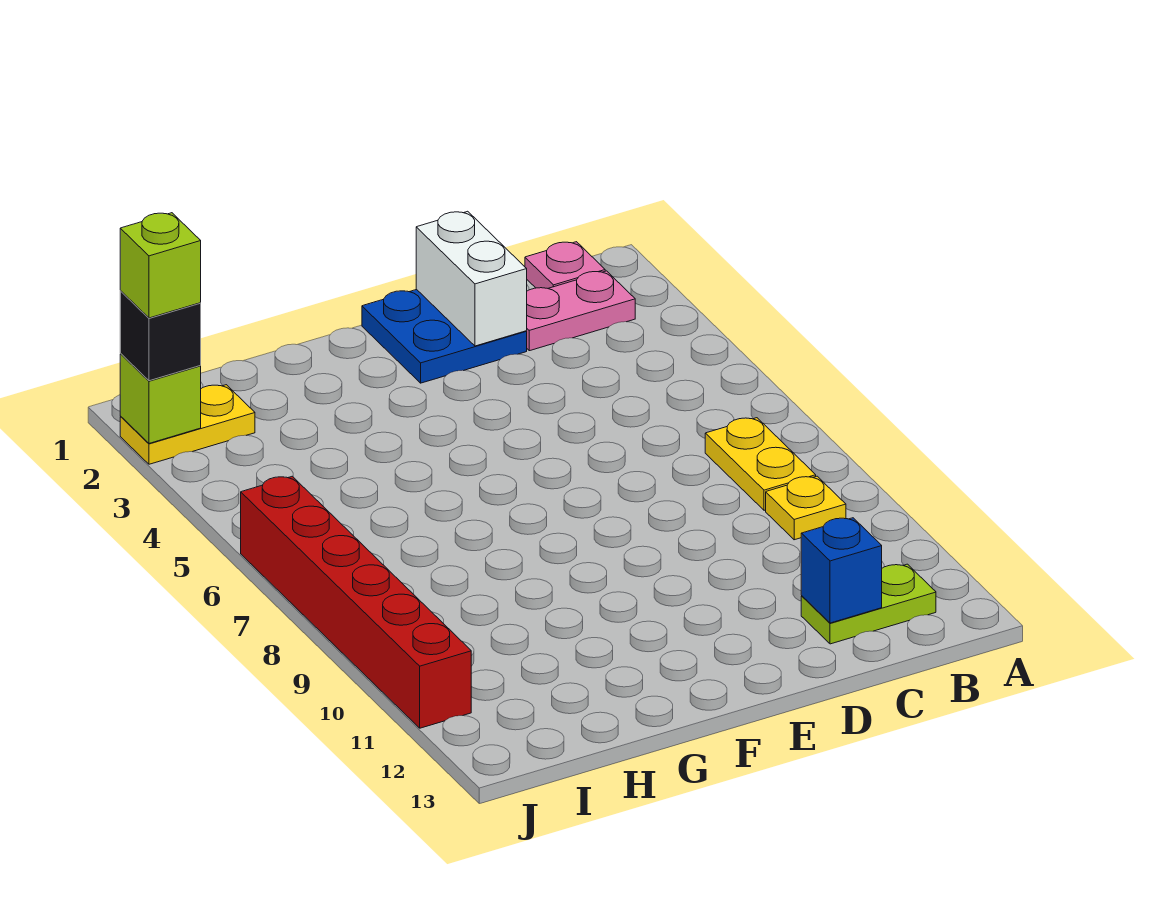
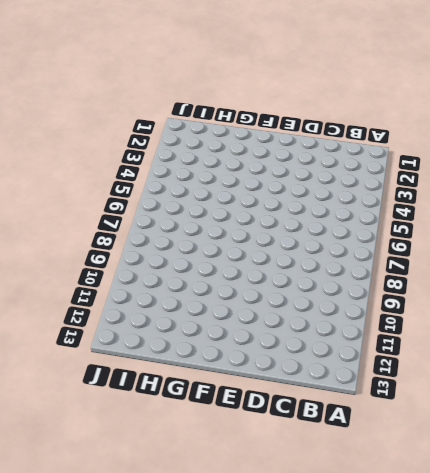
none -> pink plate B1 level 1
none -> pink plate B2:C2 level 1
none -> yellow plate B7:B8 level 1

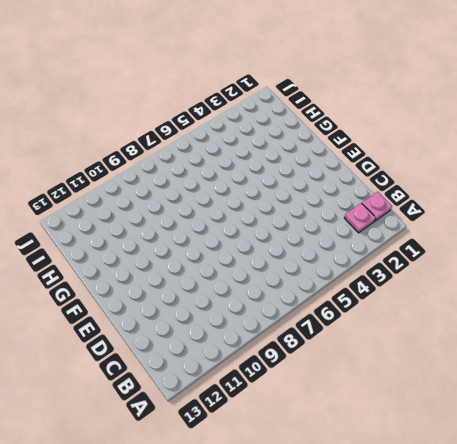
pink plate B2 level 1 -> pink plate B2:C2 level 1
none -> yellow plate B7:B8 level 1
none -> yellow plate B9 level 1
none -> lime plate B12:C12 level 1

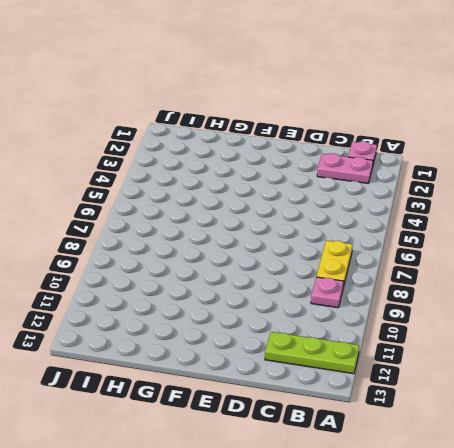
lime plate A12:C12 level 1 -> lime plate B12:C12 level 1
pink plate B9 level 1 -> yellow plate B9 level 1
none -> blue plate D1:E2 level 1
none -> yellow plate I2:J2 level 1
none -> red brick J6:J11 level 1

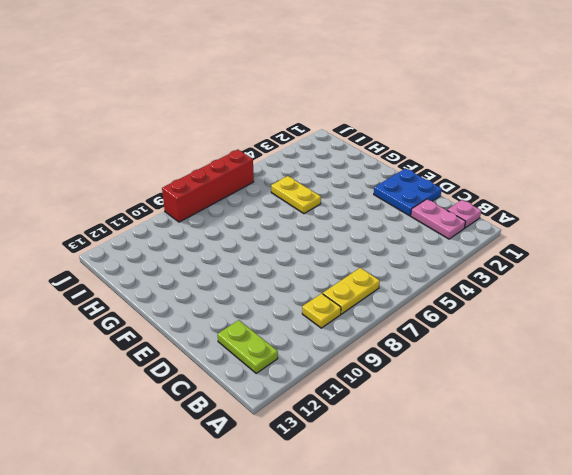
yellow plate G5:H5 level 1 -> yellow plate I2:J2 level 1
red brick J6:J9 level 1 -> red brick J6:J11 level 1
none -> blue brick C12 level 2
none -> white brick D1:D2 level 2
none -> lime brick J2 level 2

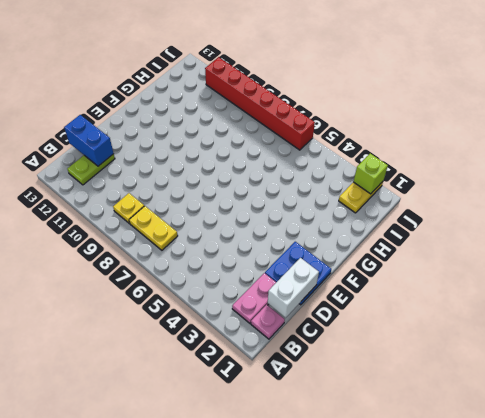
white brick C1:D1 level 2 -> white brick D1:D2 level 2
blue brick C12:C13 level 2 -> blue brick C12 level 2
none -> black brick J2 level 3
none -> lime brick J2 level 4

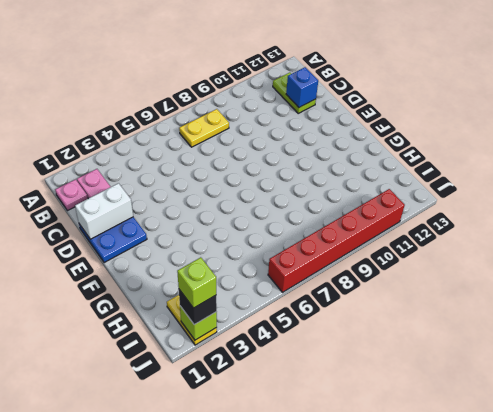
none -> yellow plate B9 level 1

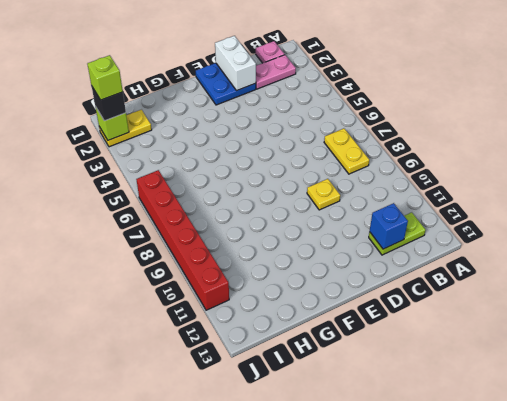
yellow plate D9 level 1 -> yellow plate B9 level 1

